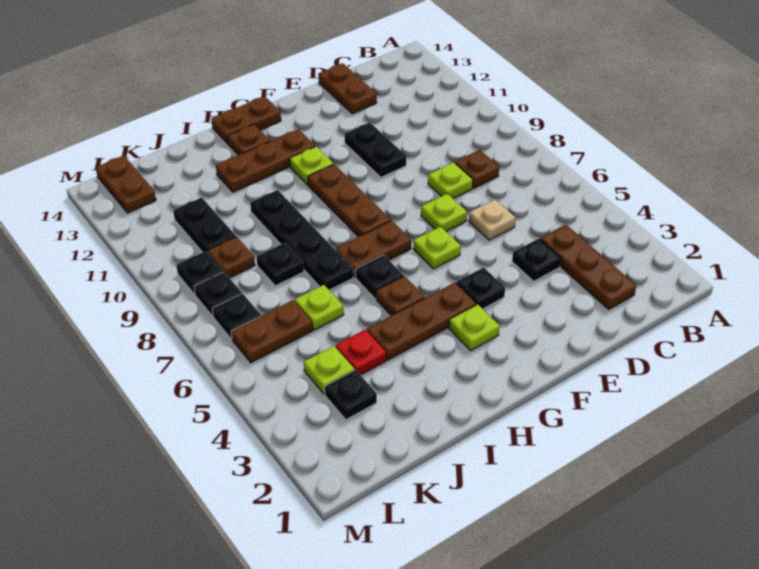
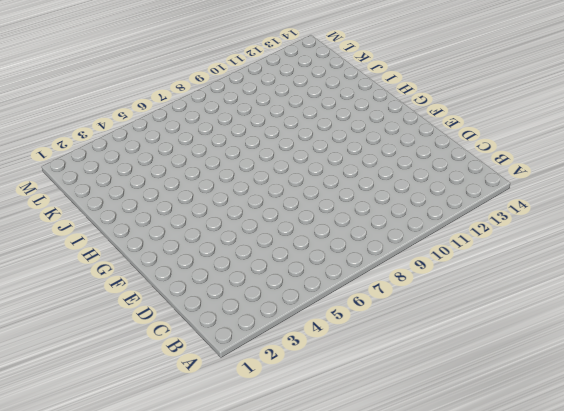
none -> brown plate C2:C4 level 1
none -> brown plate C8 level 1
none -> black plate D4 level 1
none -> tan plate D6 level 1

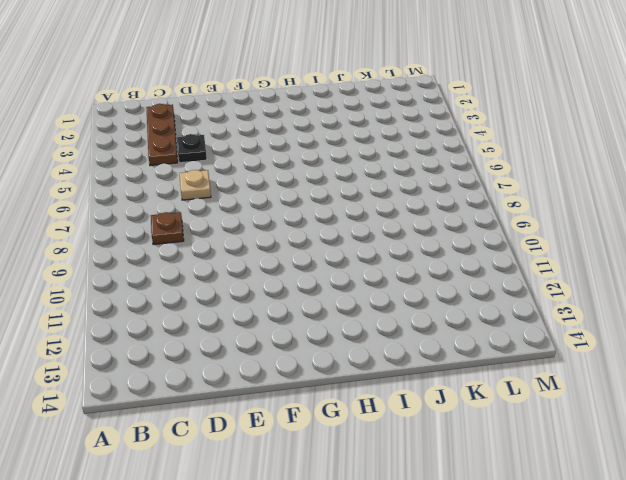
none -> lime plate D8 level 1
none -> brown plate D13:D14 level 1
none -> lime plate E7 level 1
none -> black plate E10:E11 level 1

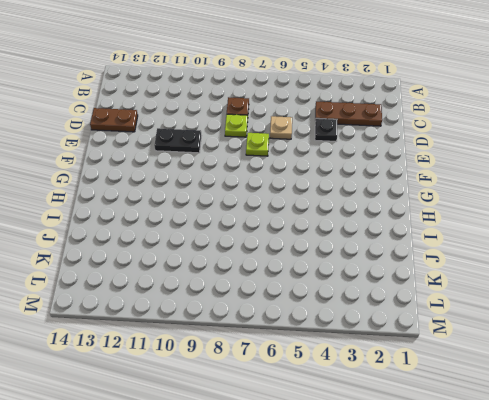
none -> black plate F4 level 1
none -> lime plate F6 level 1
none -> lime plate G3 level 1
none -> brown plate G4:I4 level 1

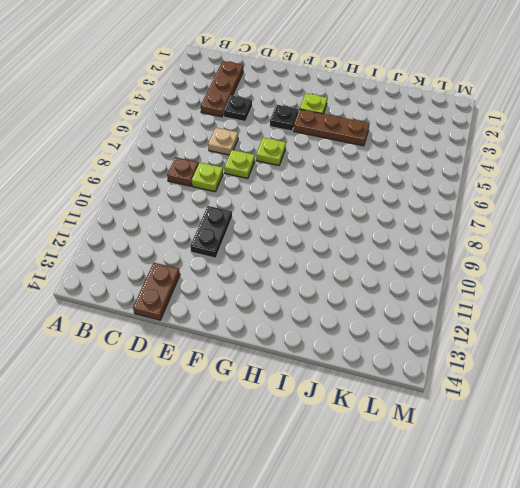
none -> brown plate G7:H7 level 1
none -> brown plate G8:G10 level 1
none -> lime plate G11 level 1
none -> brown plate G12:I12 level 1

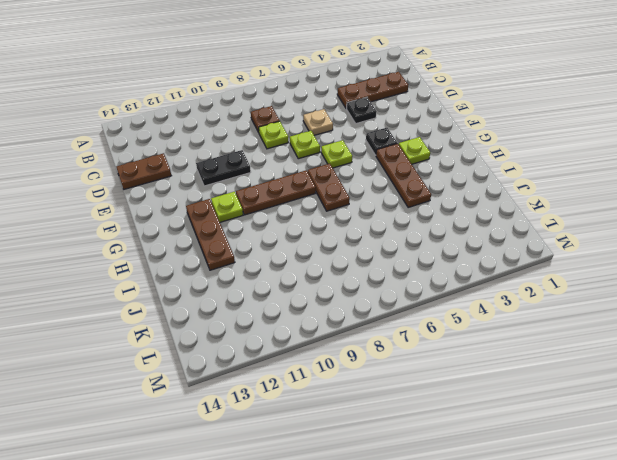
none -> brown plate G14:H14 level 1
none -> brown plate H5 level 1
none -> black plate H6 level 1
none -> brown plate H13 level 1

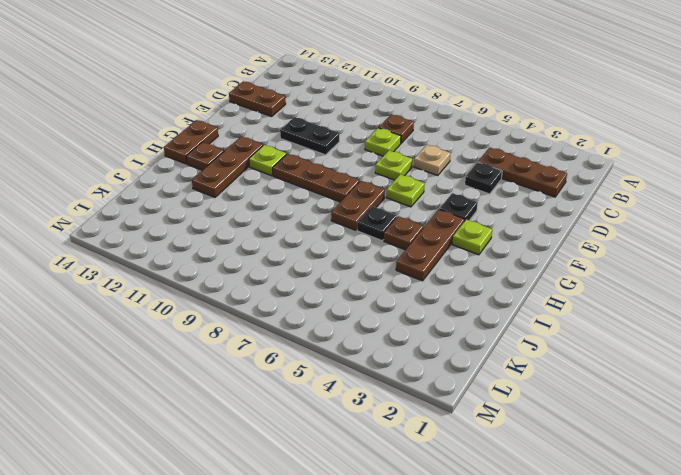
none -> black plate I7:I10 level 1
none -> red plate J4 level 1
none -> lime plate J6 level 1
none -> black plate J8 level 1

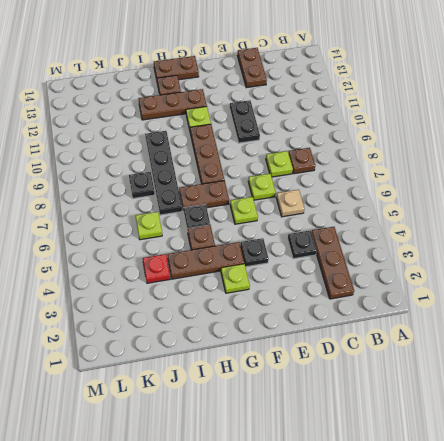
none -> black plate K3 level 1
none -> lime plate K4 level 1
none -> brown plate K6:L6 level 1
none -> brown plate K9 level 1

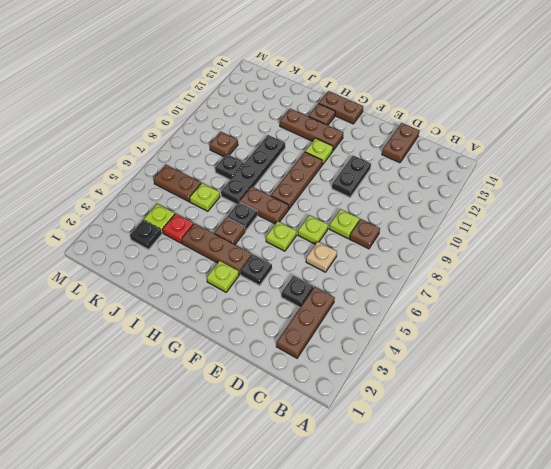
none -> black plate K10:K11 level 1
none -> black plate L7 level 1
none -> black plate L8 level 1
none -> black plate L9 level 1

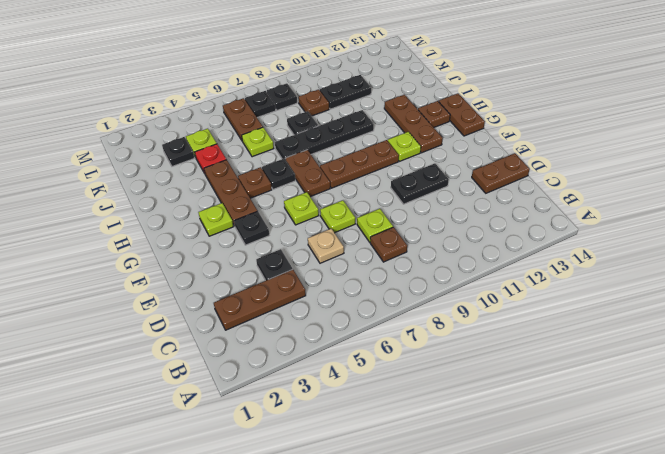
none -> black plate L9 level 1
none -> brown plate L13:L14 level 1

